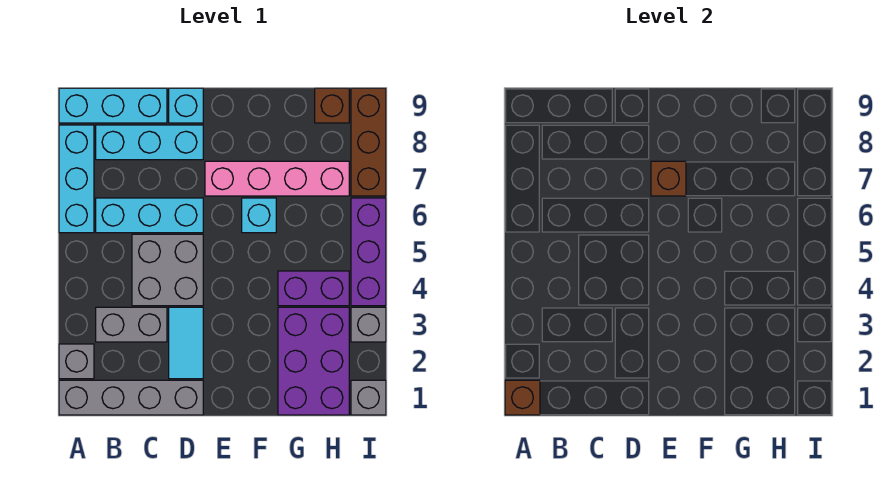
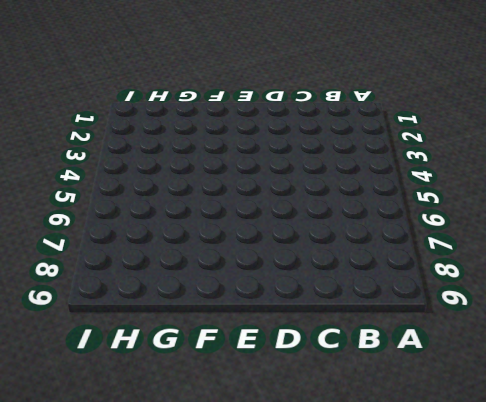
none -> grey brick A1:D1 level 1
none -> grey brick A2 level 1
none -> cyan brick A6:A8 level 1

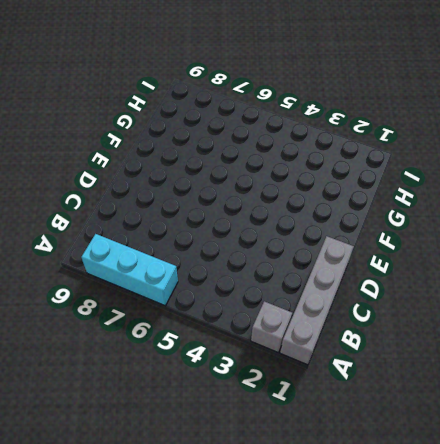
none -> cyan brick A9:C9 level 1
none -> grey brick B3:C3 level 1
none -> cyan brick B6:D6 level 1

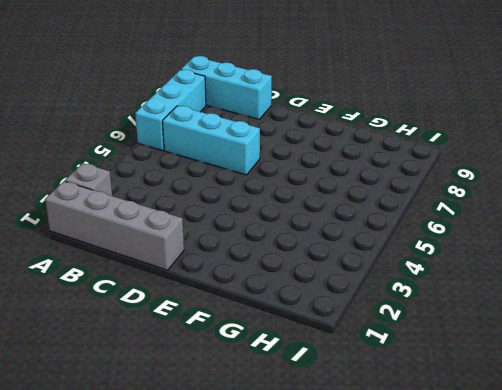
none -> grey brick B3:C3 level 1
none -> cyan brick B8:D8 level 1
none -> grey brick C4:D5 level 1

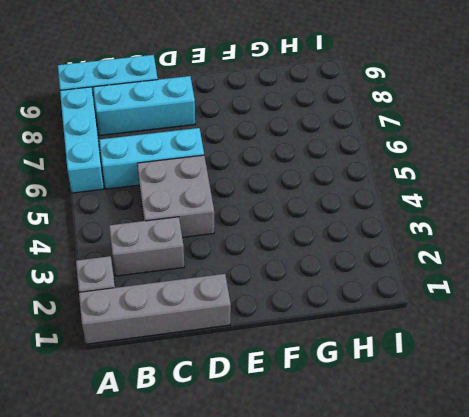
none -> cyan tile D2:D3 level 1
none -> cyan brick D9 level 1
none -> pink brick E7:H7 level 1

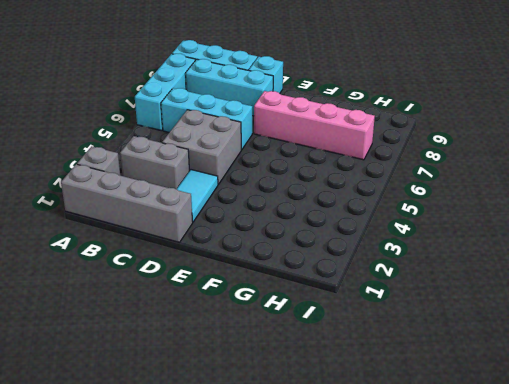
none -> cyan brick F6 level 1
none -> purple brick G1:H3 level 1
none -> purple brick G4:H4 level 1

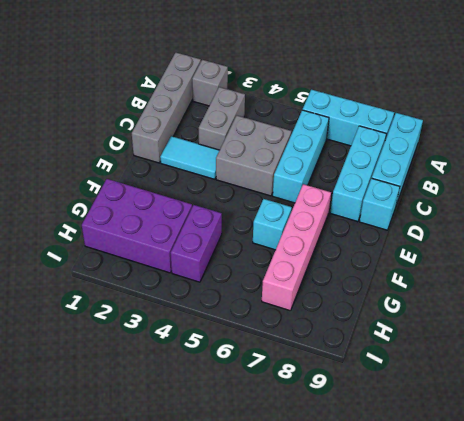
none -> brown brick H9 level 1
none -> grey brick I1 level 1
none -> grey brick I3 level 1

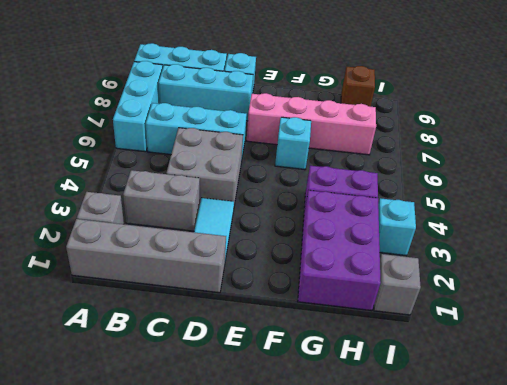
cyan brick I3 level 1 -> grey brick I3 level 1
none -> purple brick I4:I6 level 1
none -> brown brick I7:I9 level 1
none -> brown brick A1 level 2

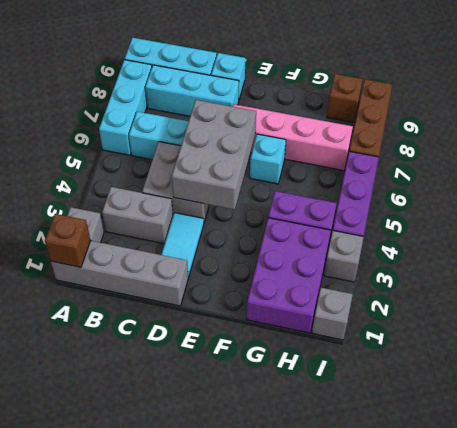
grey brick D4:E6 level 2 -> none
none -> brown brick E7 level 2

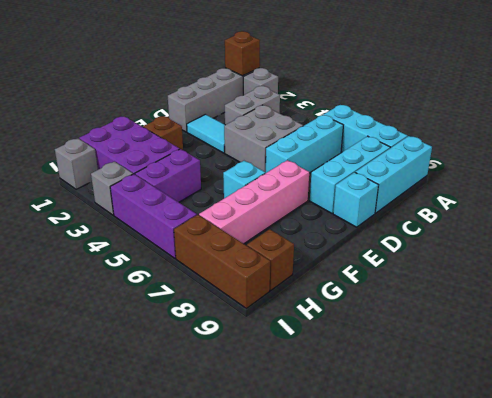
brown brick F2 level 1 -> brown brick E7 level 2

